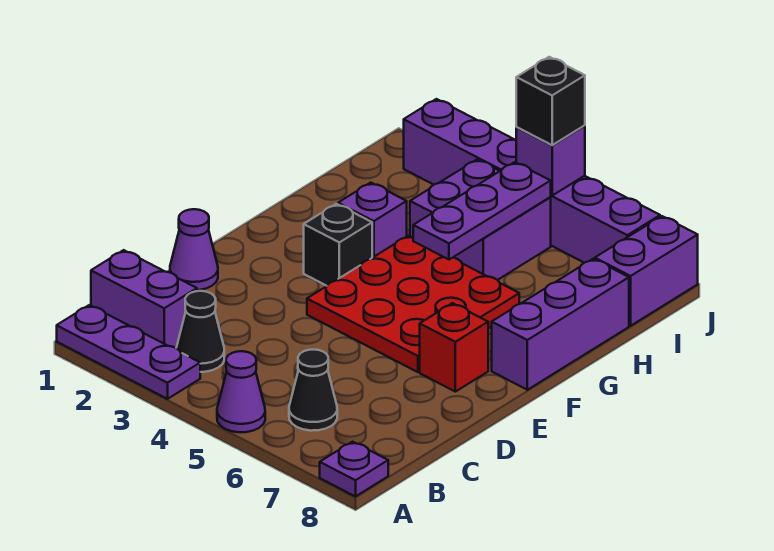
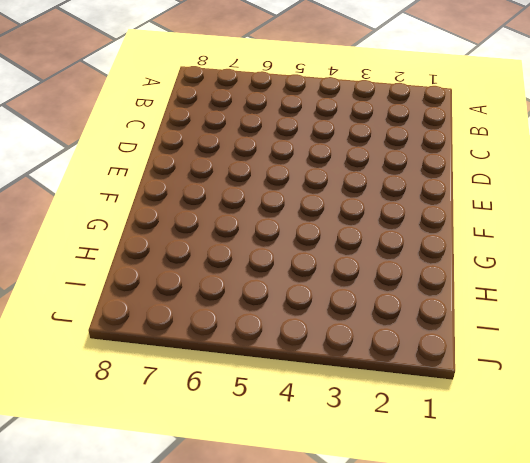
none -> purple plate A1:A3 level 1
none -> purple cone A5 level 1
none -> purple plate A8 level 1

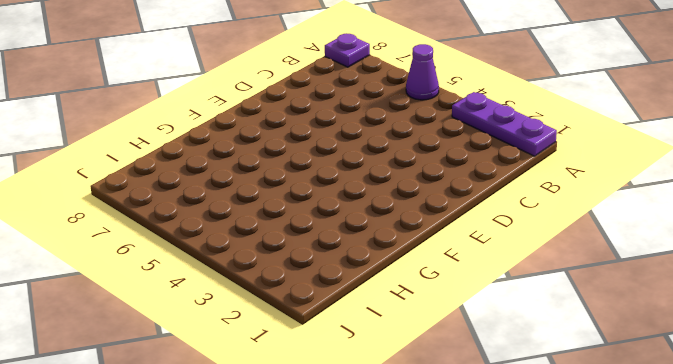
none -> purple brick B1:B2 level 1
none -> black cone B3 level 1
none -> black cone B6 level 1

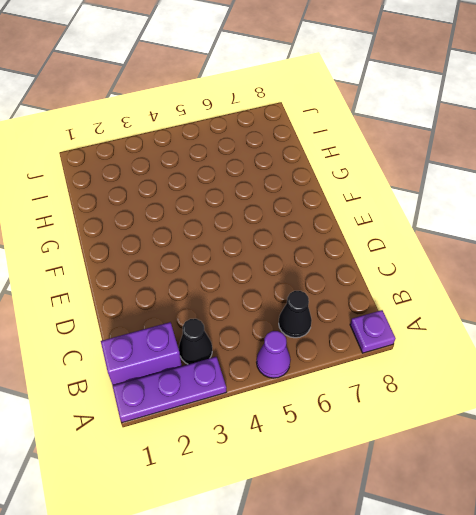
none -> purple cone D1 level 1
none -> red plate E4:G6 level 1
none -> red brick E7 level 1

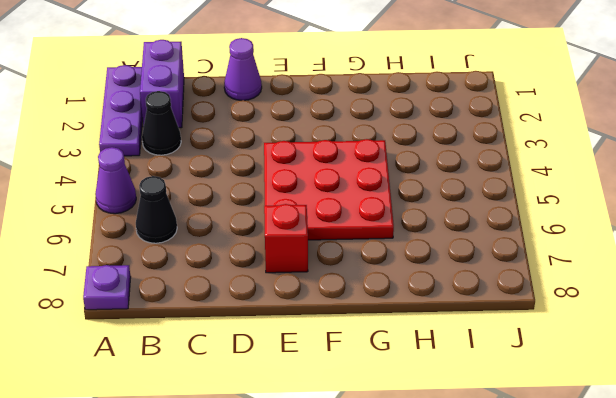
none -> black brick F3 level 1
none -> purple brick F8:H8 level 1
none -> purple brick G3 level 1

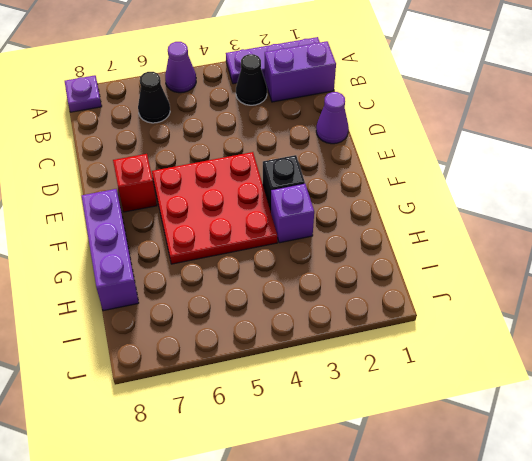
none -> purple brick H4:I5 level 1
none -> purple brick I8:J8 level 1
none -> purple brick J2:J7 level 1

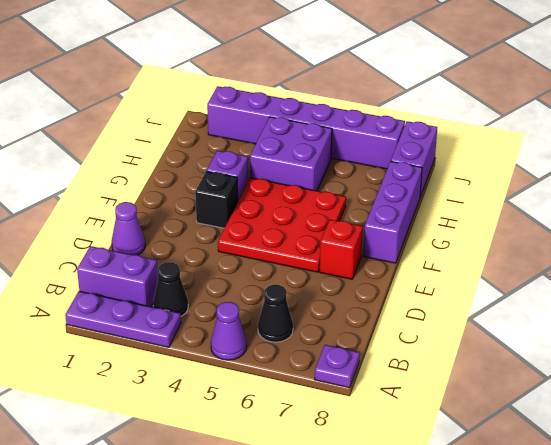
none -> purple plate G5:I5 level 2
none -> purple brick J5 level 2
none -> black brick J5 level 3

